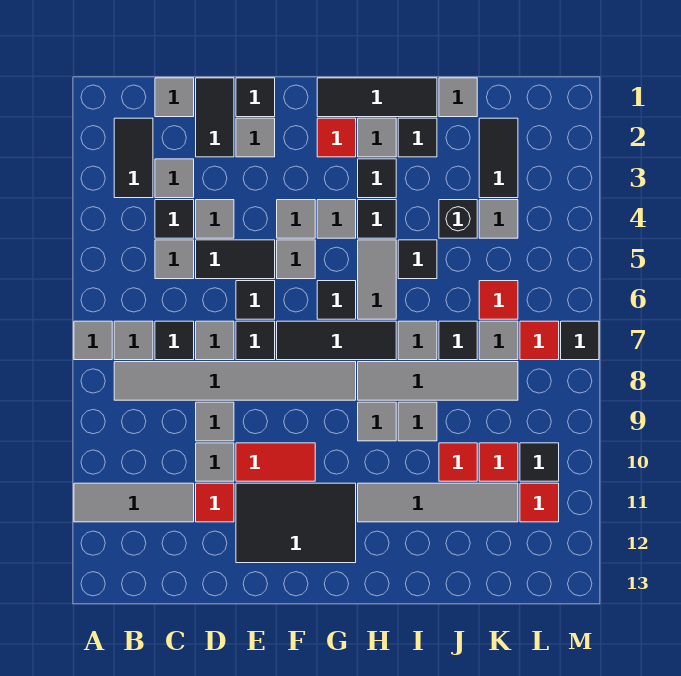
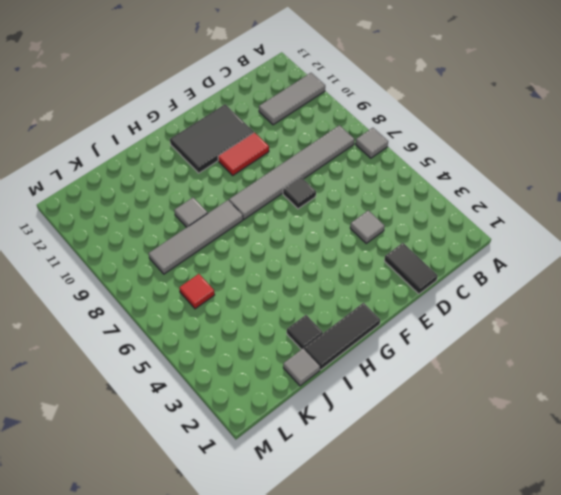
none -> black tile B2:B3 level 1
none -> grey tile B7 level 1
none -> grey tile C1 level 1
none -> grey tile C3 level 1

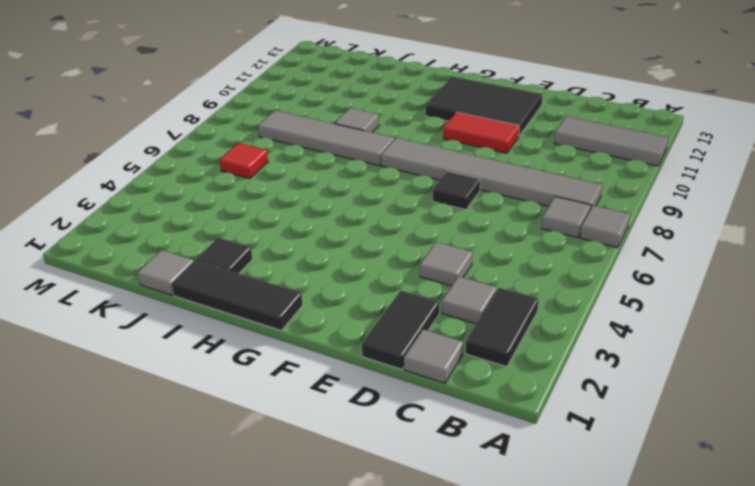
none -> black tile C4 level 1
none -> grey tile C5 level 1
none -> black tile C7 level 1
none -> black tile D5:E5 level 1

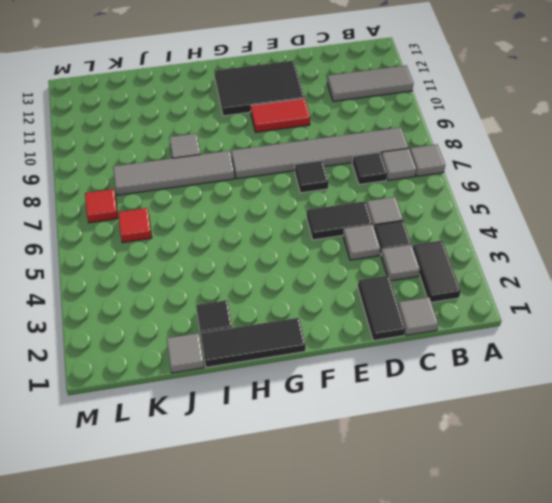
none -> grey tile D7 level 1
none -> grey tile D9 level 1
none -> grey tile D10 level 1
none -> red tile D11 level 1

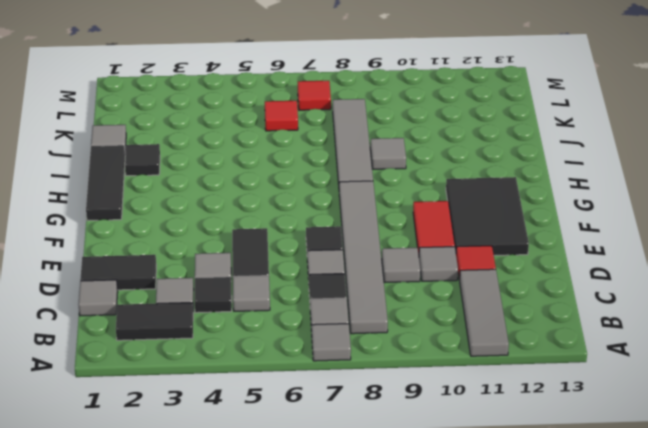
none -> black tile E1 level 1
none -> grey tile E2 level 1
none -> black tile E6 level 1
none -> grey tile F4 level 1

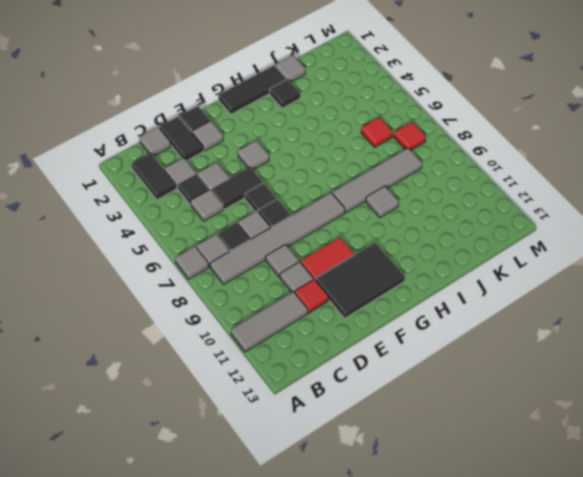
none -> grey tile F5 level 1
none -> black tile F7:H7 level 1
none -> red tile G2 level 1
none -> grey tile G4 level 1

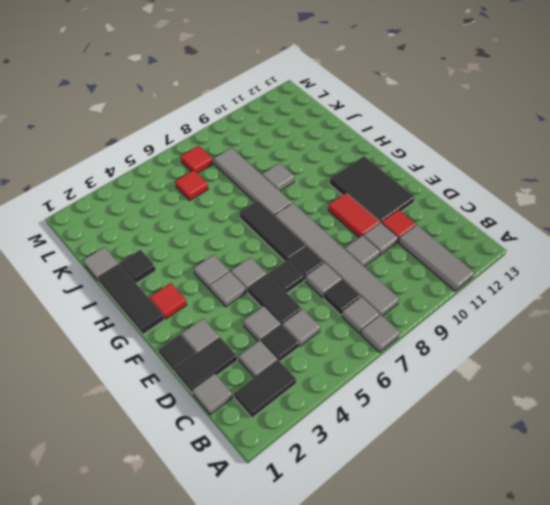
none -> black tile G6 level 1
none -> grey tile H2 level 1
none -> black tile H3 level 1
none -> black tile H4 level 1

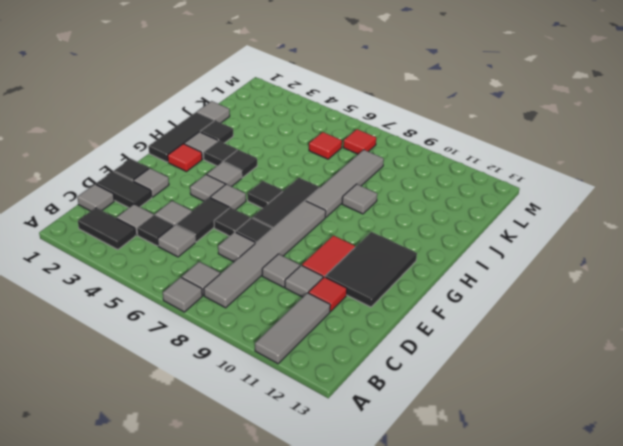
none -> black tile C7 level 1
none -> grey tile H5:H6 level 1
none -> grey tile H9 level 1
none -> grey tile H11:K11 level 1

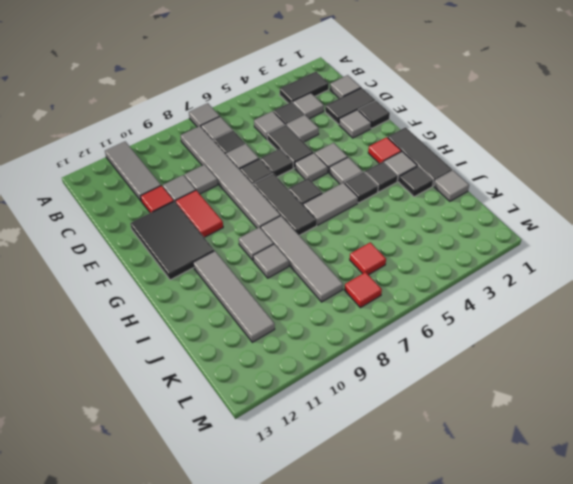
none -> black tile I5 level 1
none -> grey tile I7 level 1
none -> black brick J4 level 1
none -> black tile J7 level 1

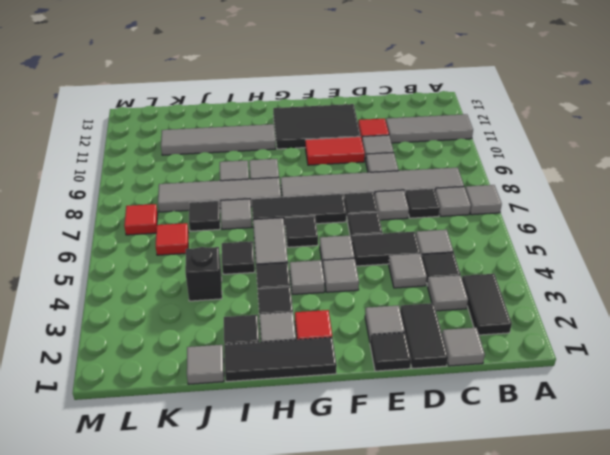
none -> red tile J10 level 1
none -> black tile K2:K3 level 1
none -> grey tile K4 level 1
none -> grey tile K7 level 1

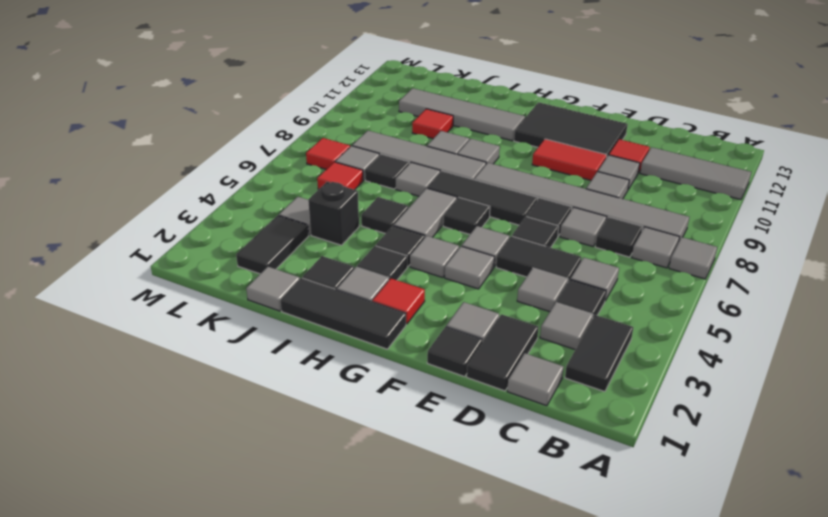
none -> red tile K10 level 1
none -> black tile L10 level 1
none -> red tile L11 level 1
none -> black tile M7 level 1

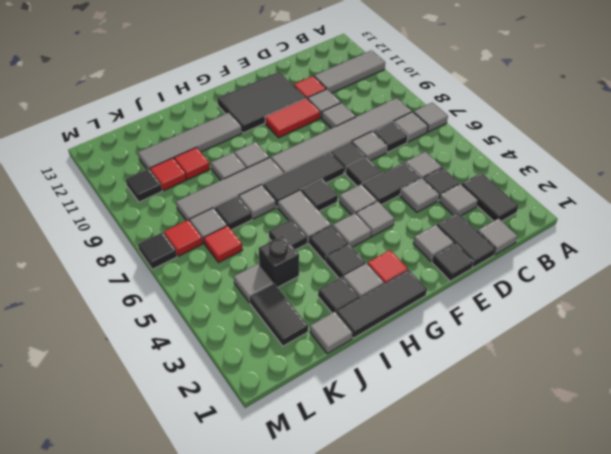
none -> red tile L11 level 1

